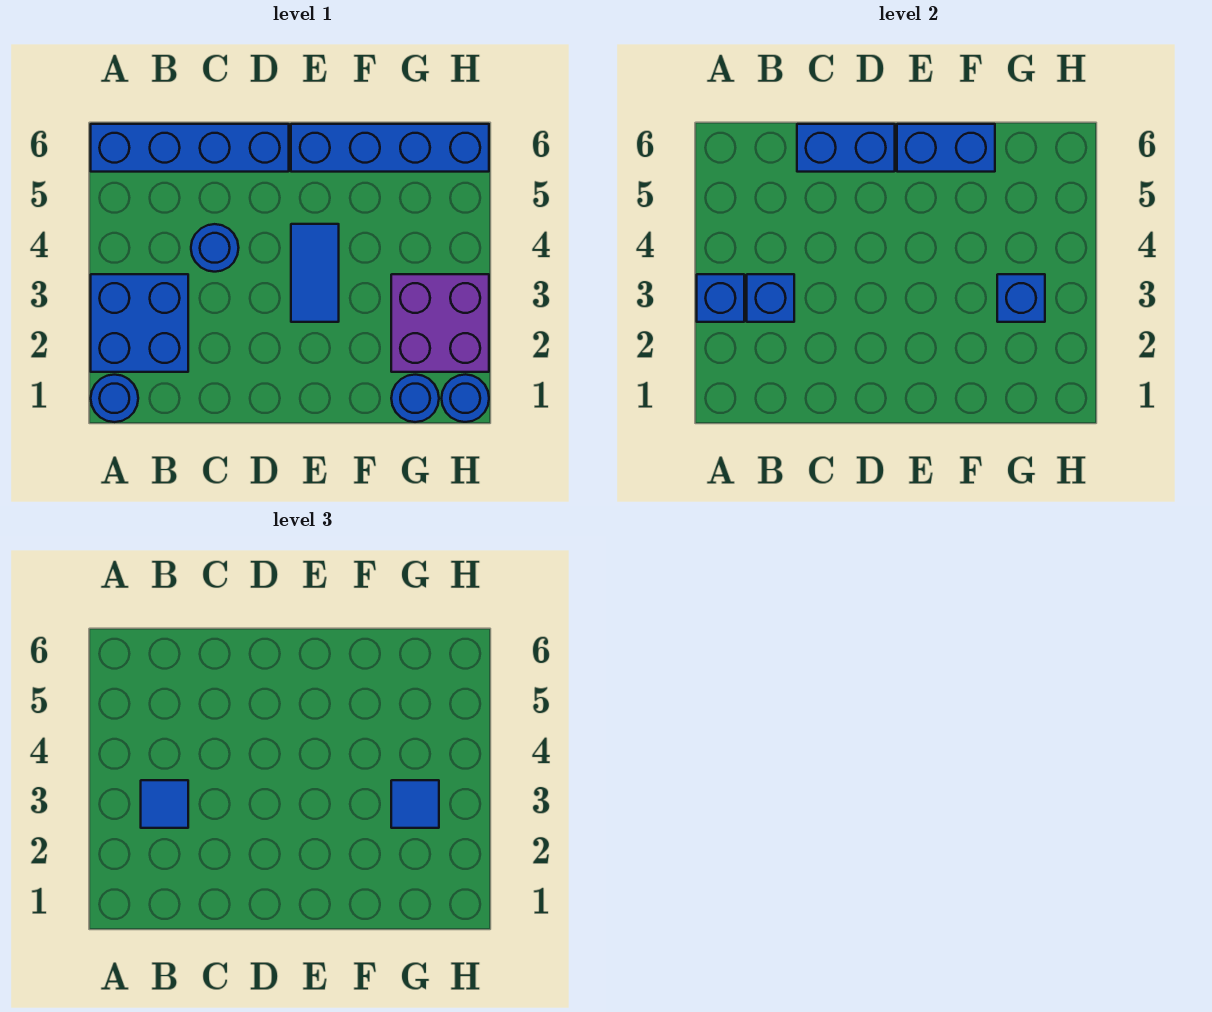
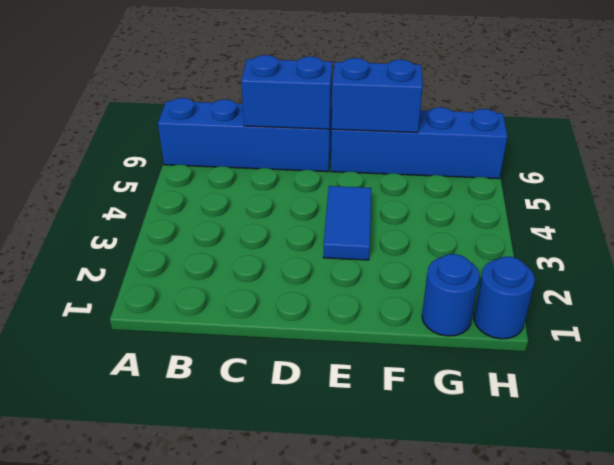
none -> blue round brick A1 level 1
none -> blue brick A2:B3 level 1
none -> blue round brick C4 level 1

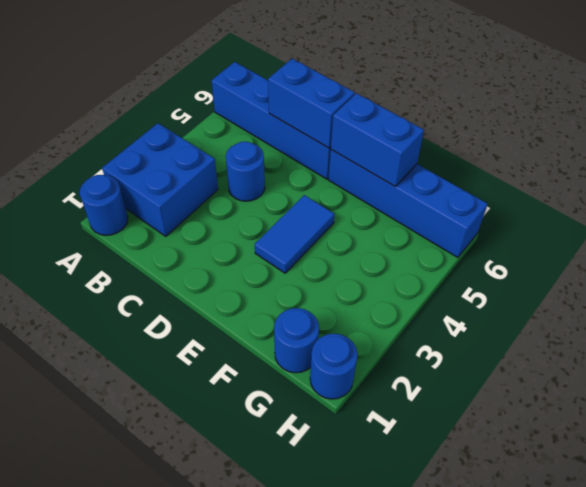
none -> purple brick G2:H3 level 1
none -> blue brick A3 level 2
none -> blue brick B3 level 2

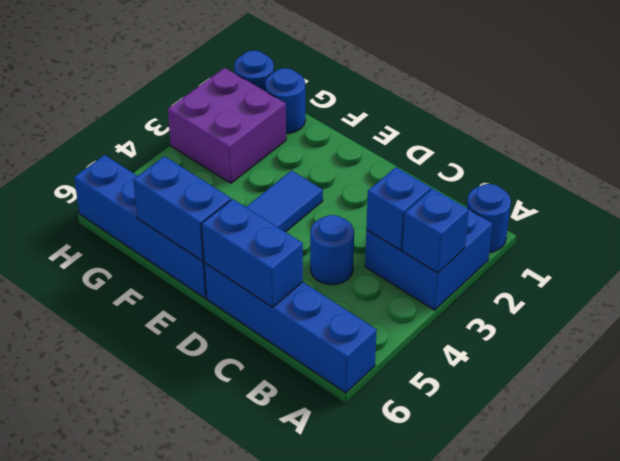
none -> blue brick G3 level 2
none -> blue tile B3 level 3
none -> blue tile G3 level 3

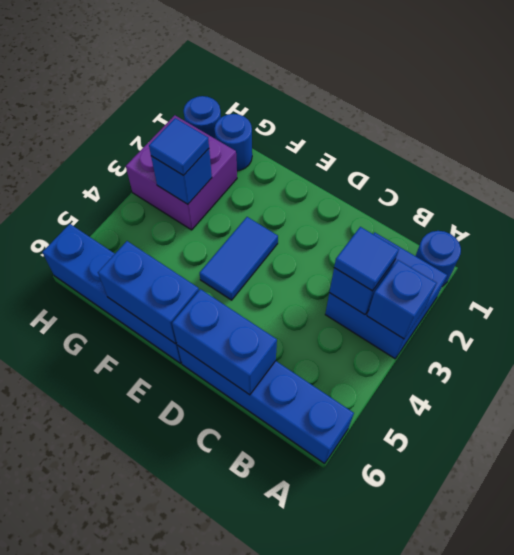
none -> blue round brick C4 level 1

